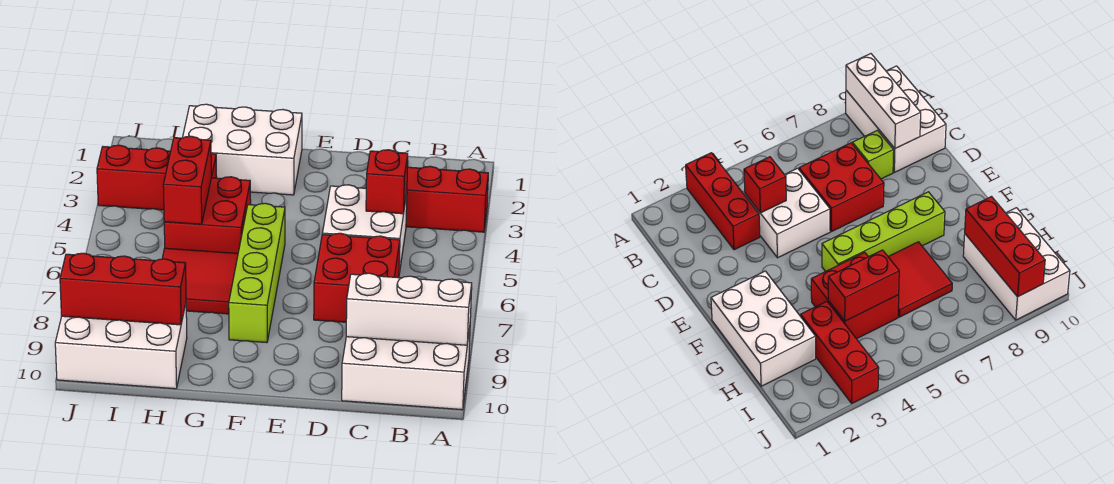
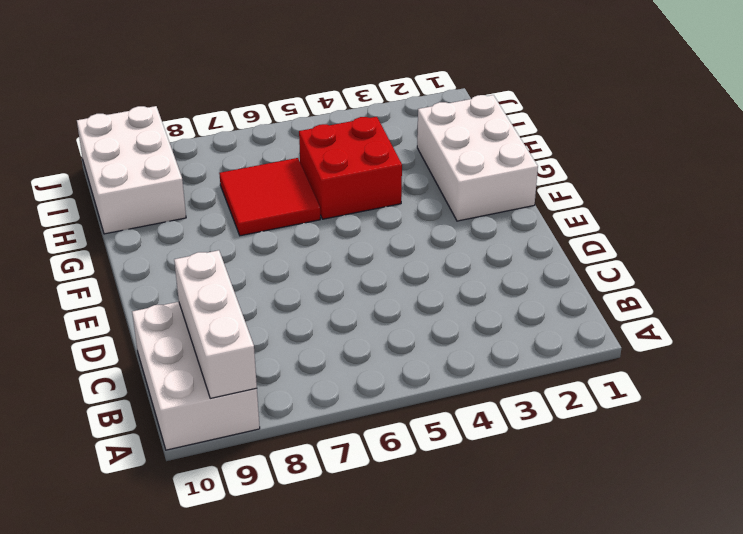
none -> red brick A3:C3 level 1
none -> white brick C4:D5 level 1
none -> red brick C6:D7 level 1

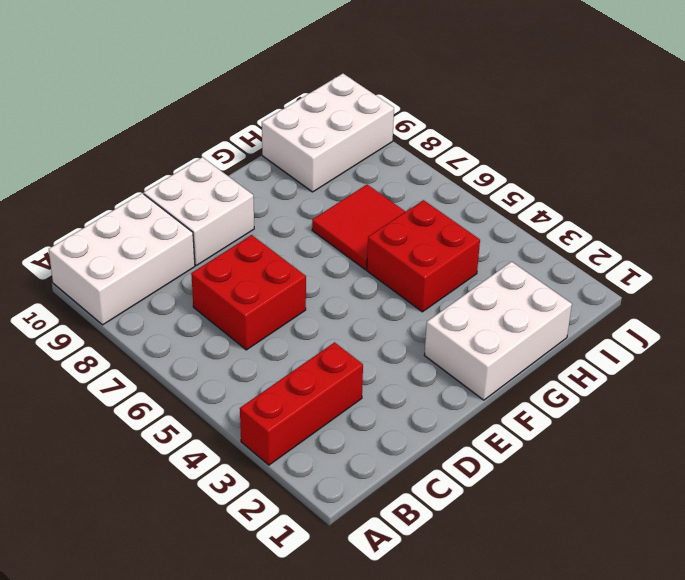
white brick D9:E10 level 1 -> white brick C4:D5 level 1
none -> lime brick C8 level 1
none -> lime brick F5:F8 level 1
none -> red brick H3:J3 level 1

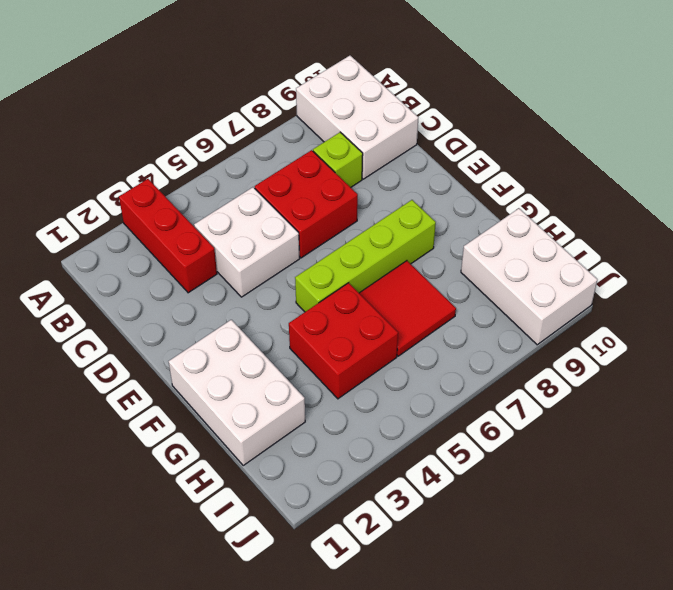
none -> red brick H3:J3 level 1
none -> white brick A9:C9 level 2
none -> red brick C4 level 2

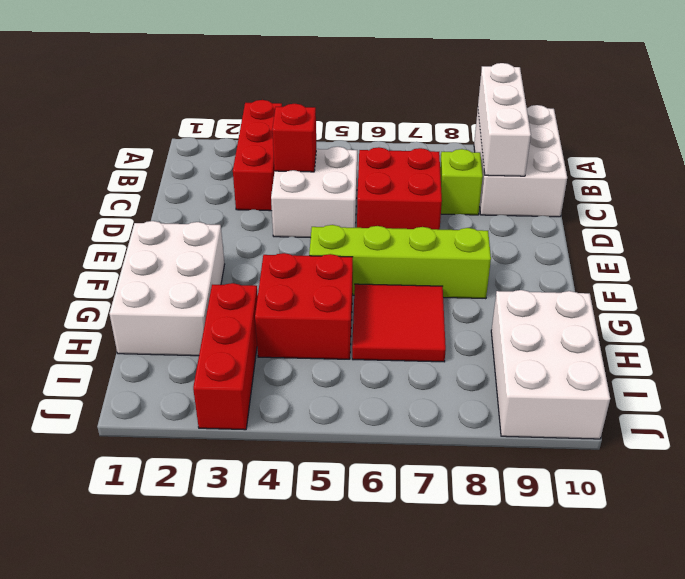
none -> red brick H4:H5 level 2
none -> red brick H9:J9 level 2

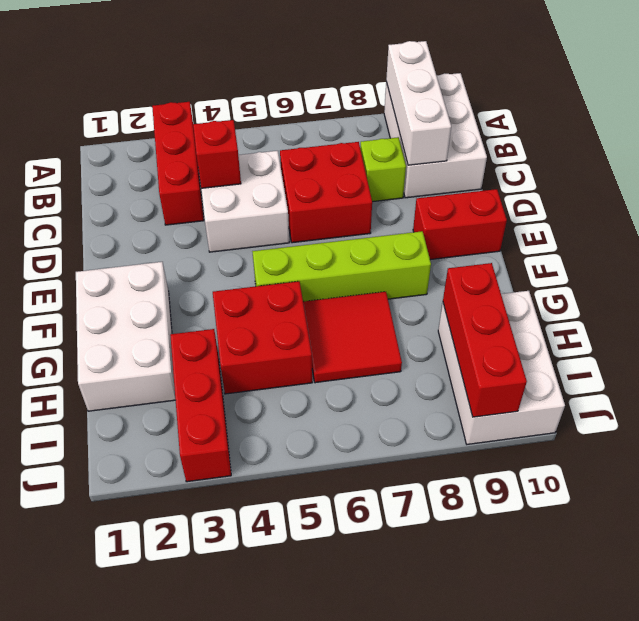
red brick E9:E10 level 1 -> red brick H4:H5 level 2

